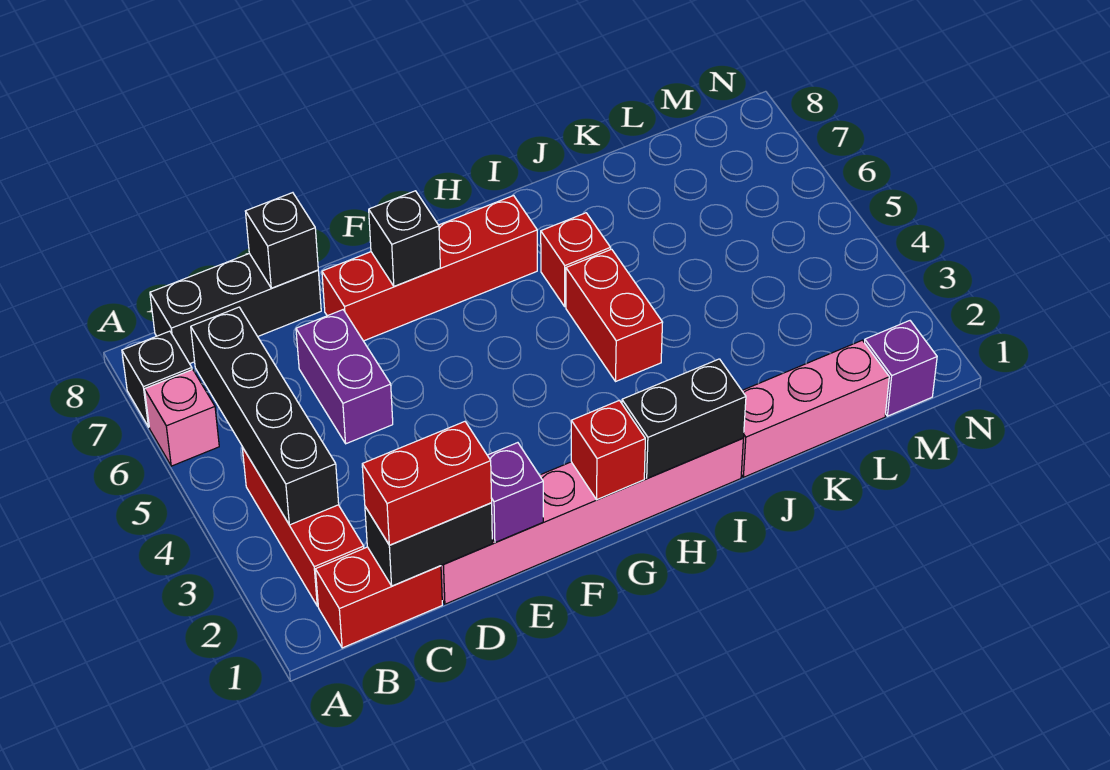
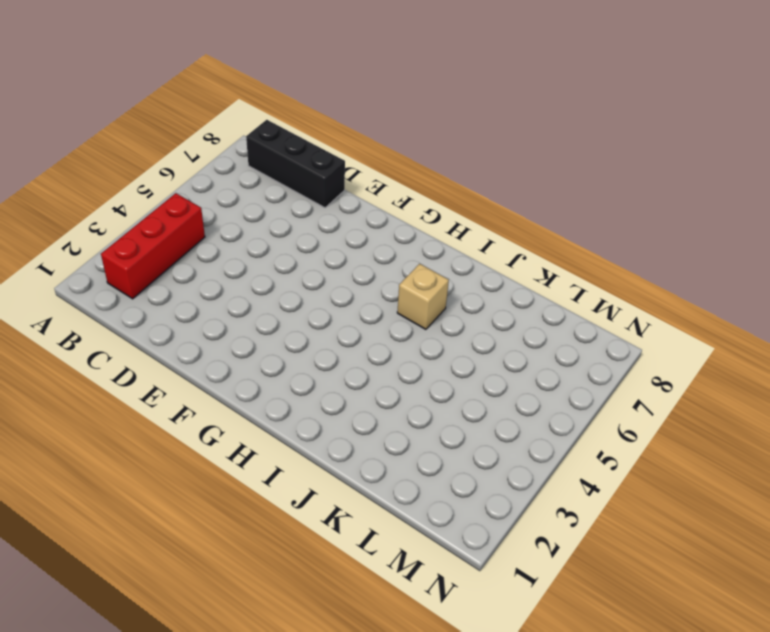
tan brick I6 level 1 -> red brick I6 level 1
none -> pink brick A6 level 1
none -> black brick A7 level 1
none -> red brick B1:C1 level 1

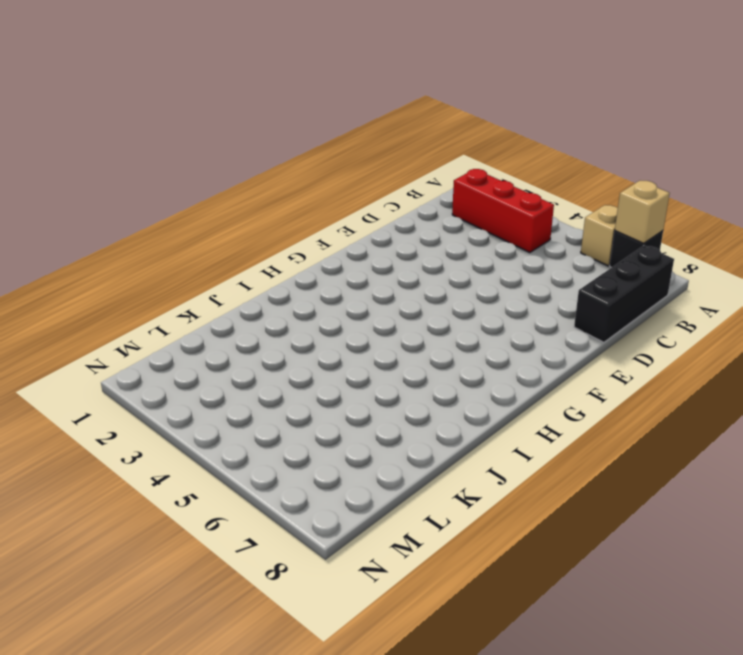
tan brick A6 level 1 -> pink brick A6 level 1
tan brick A7 level 2 -> none
none -> red brick B1:C1 level 1
none -> pink brick D1:I1 level 1
none -> purple brick D5:D6 level 1

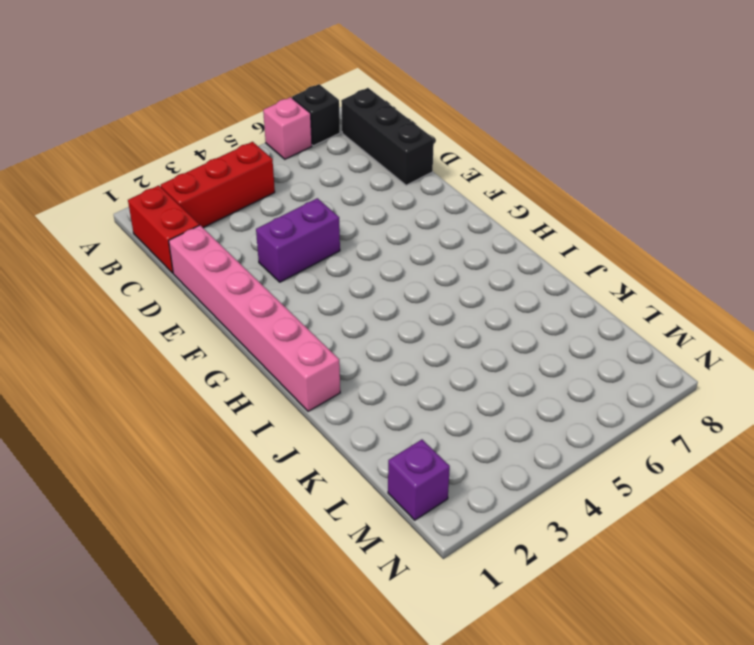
purple brick E3:E4 level 1 -> purple brick D5:D6 level 1
none -> red brick E7:H7 level 1
none -> red brick I4:I5 level 1
none -> red brick I6 level 1

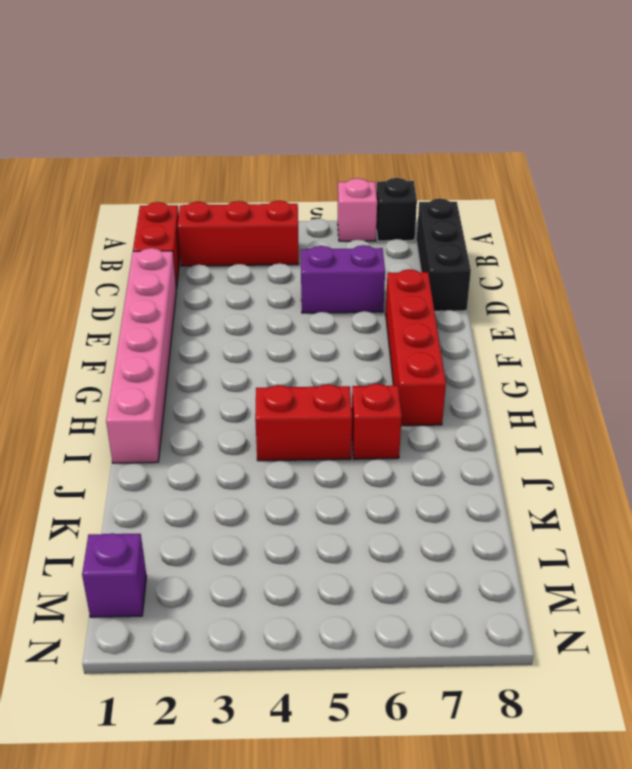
none -> pink brick J1:L1 level 1
none -> black brick B3:B6 level 2
none -> black brick C1:D1 level 2

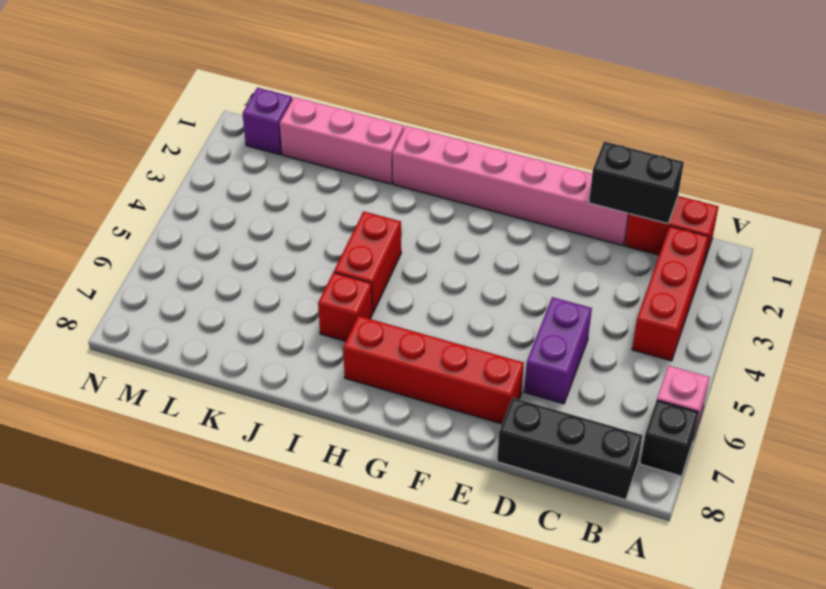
none -> black brick B3:B6 level 2
none -> black brick D8 level 2
none -> purple brick E1 level 2

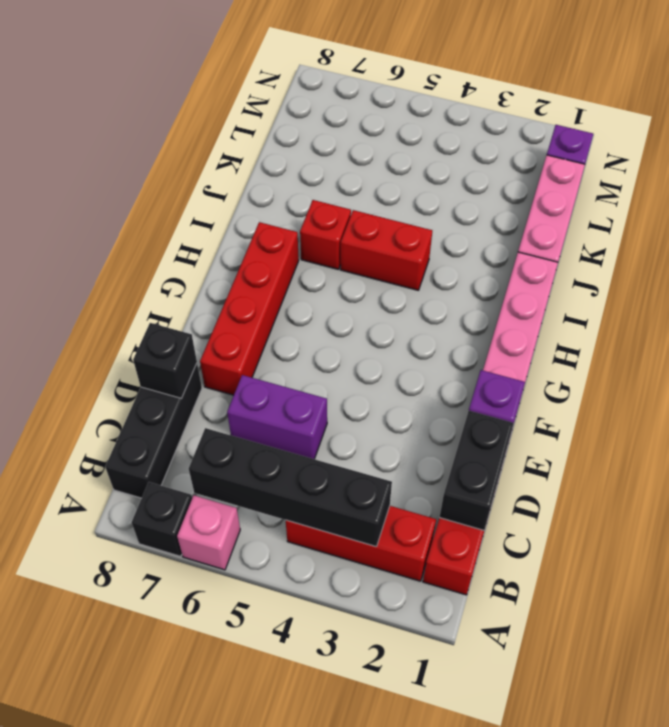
none -> black brick F7 level 2
none -> red brick G1 level 2
none -> black brick H1:I1 level 2

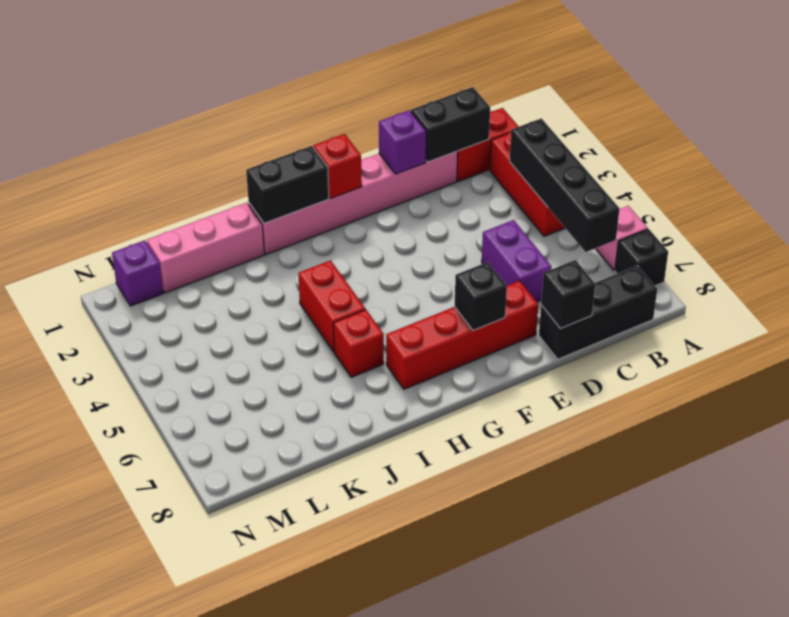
none -> red brick C1:D1 level 3

